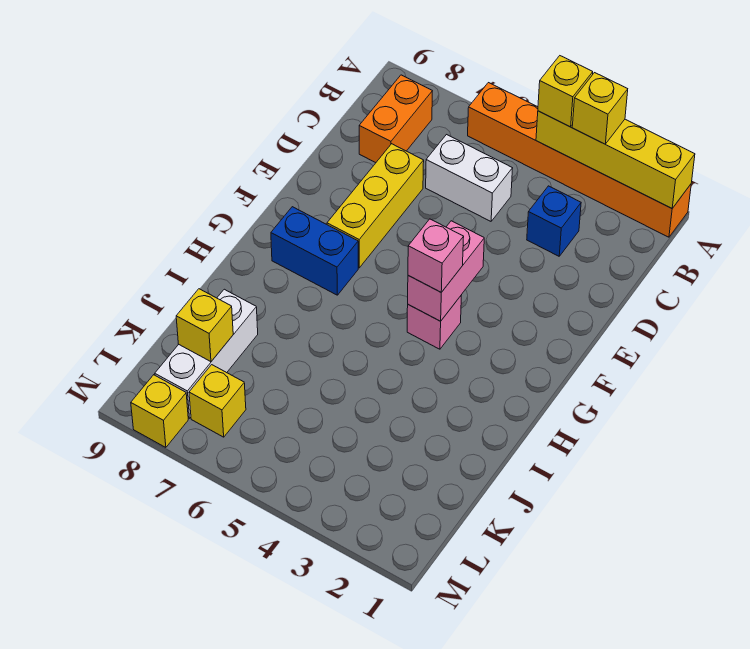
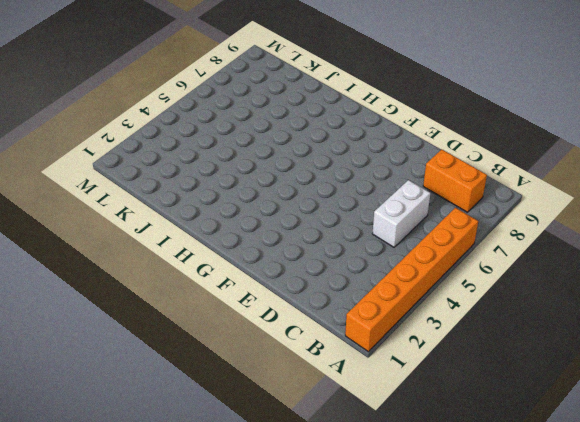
none -> blue brick C3 level 1
none -> yellow brick D7:F7 level 1
none -> pink brick G4 level 1

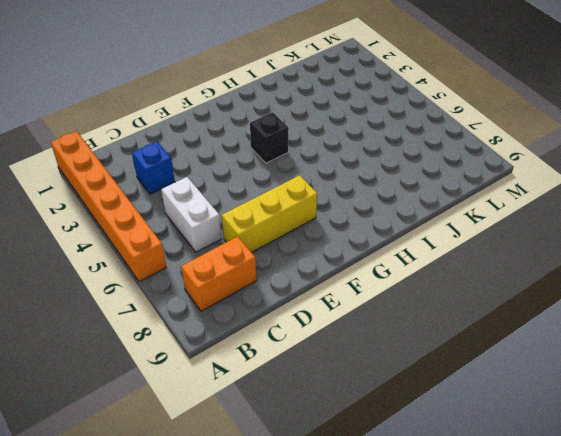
black brick G4 level 1 -> pink brick G4 level 1
none -> blue brick G7:G8 level 1
none -> white brick J8:L8 level 1
none -> yellow brick L7 level 1

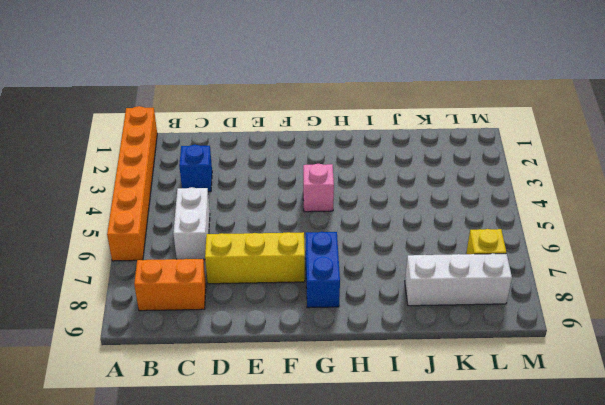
none -> yellow brick M8 level 1
none -> yellow brick A1:A4 level 2
none -> pink brick F4:G4 level 2

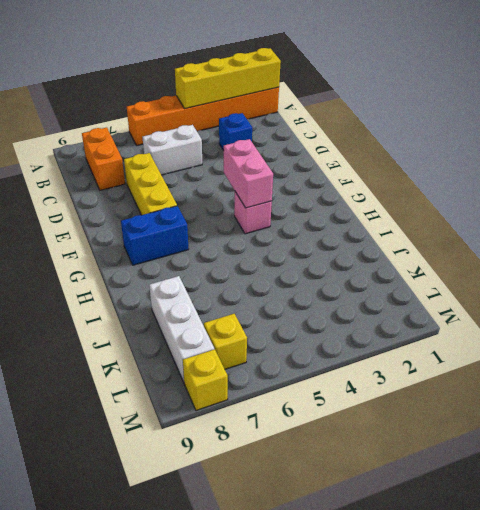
none -> yellow brick K8 level 2
none -> yellow brick A3 level 3
none -> yellow brick A4 level 3

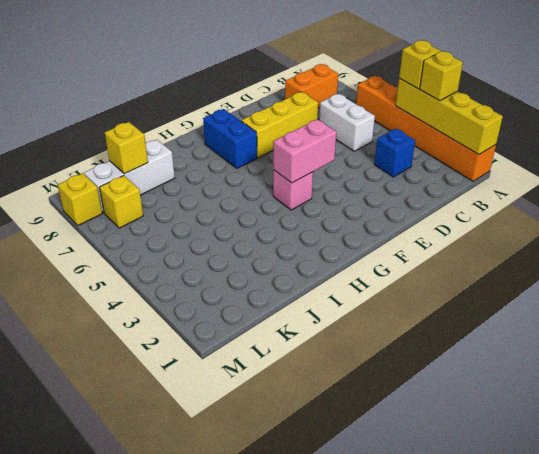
none -> pink brick G4 level 3

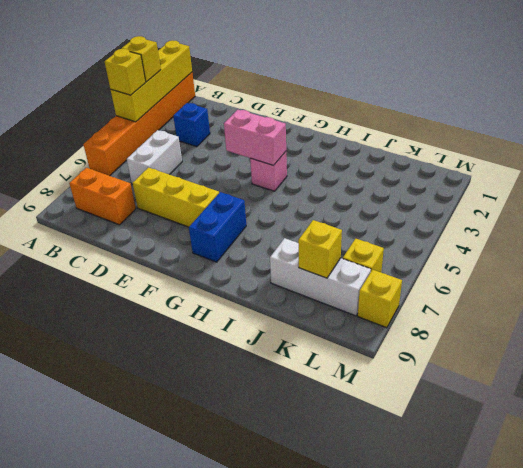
none -> pink brick G4 level 3

